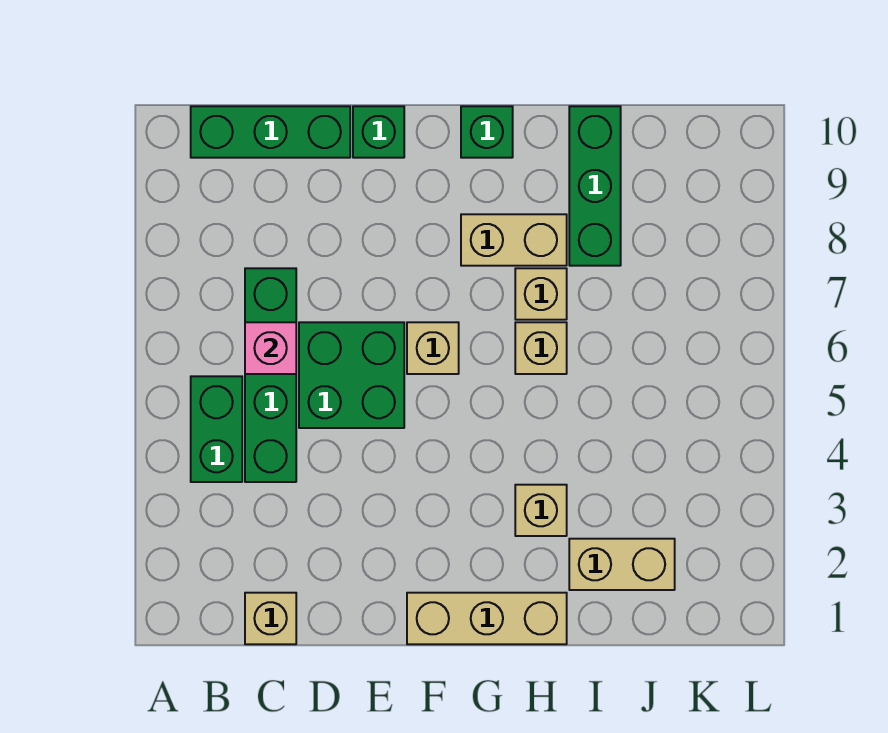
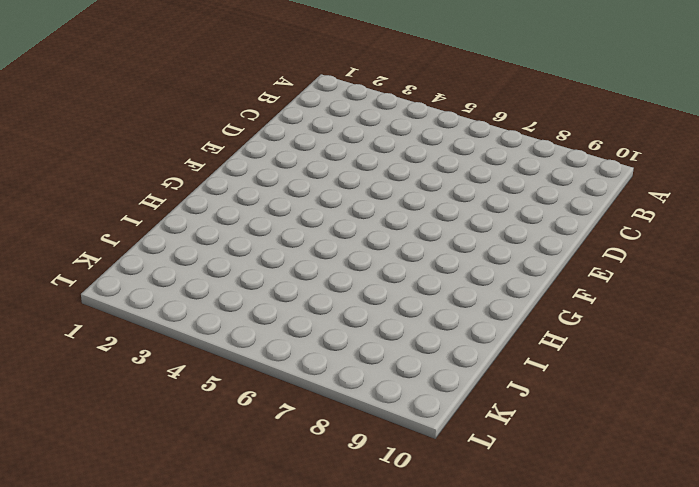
none -> green brick B4:B5 level 1
none -> green brick B10:D10 level 1
none -> tan brick C1 level 1

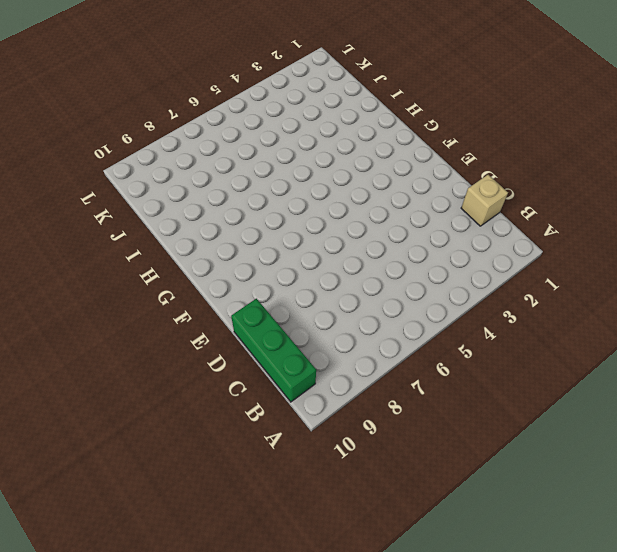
none -> green brick B4:B5 level 1
none -> green brick C4:C7 level 1
none -> green brick D5:E6 level 1

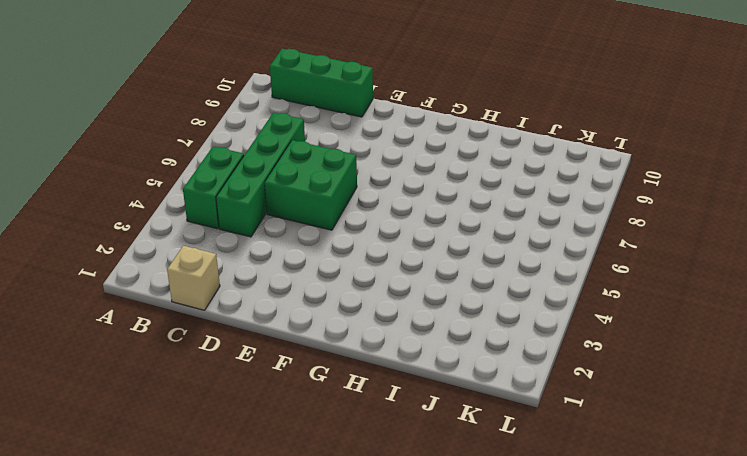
none -> green brick E10 level 1
none -> tan brick F1:H1 level 1
none -> tan brick F6 level 1

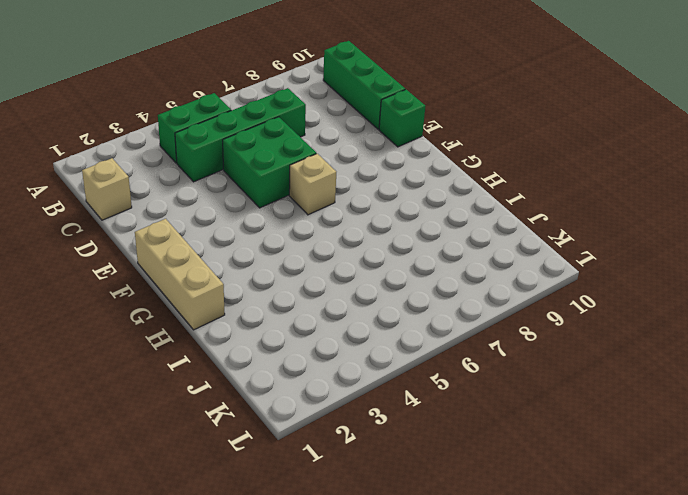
none -> tan brick G8:H8 level 1
none -> green brick G10 level 1
none -> tan brick H3 level 1

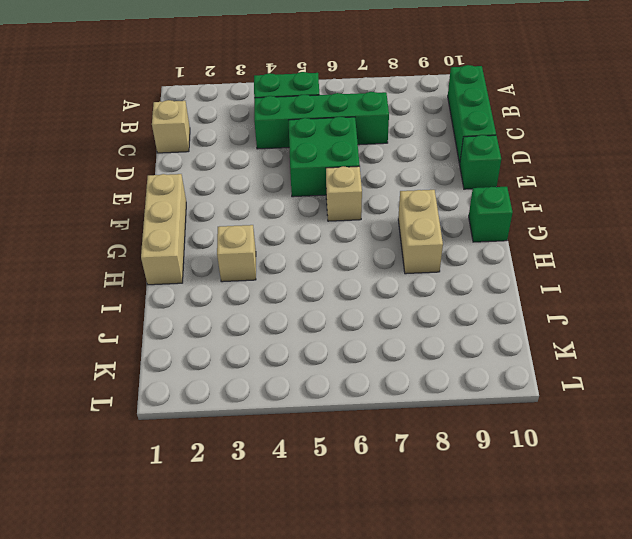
none -> tan brick H6 level 1
none -> tan brick H7 level 1
none -> tan brick I2:J2 level 1

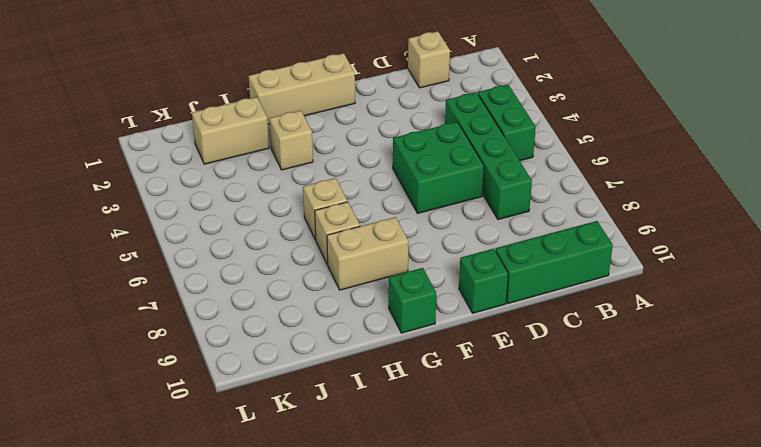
none -> tan brick F6 level 1
none -> green brick I8:I10 level 1
none -> pink brick C6 level 2

